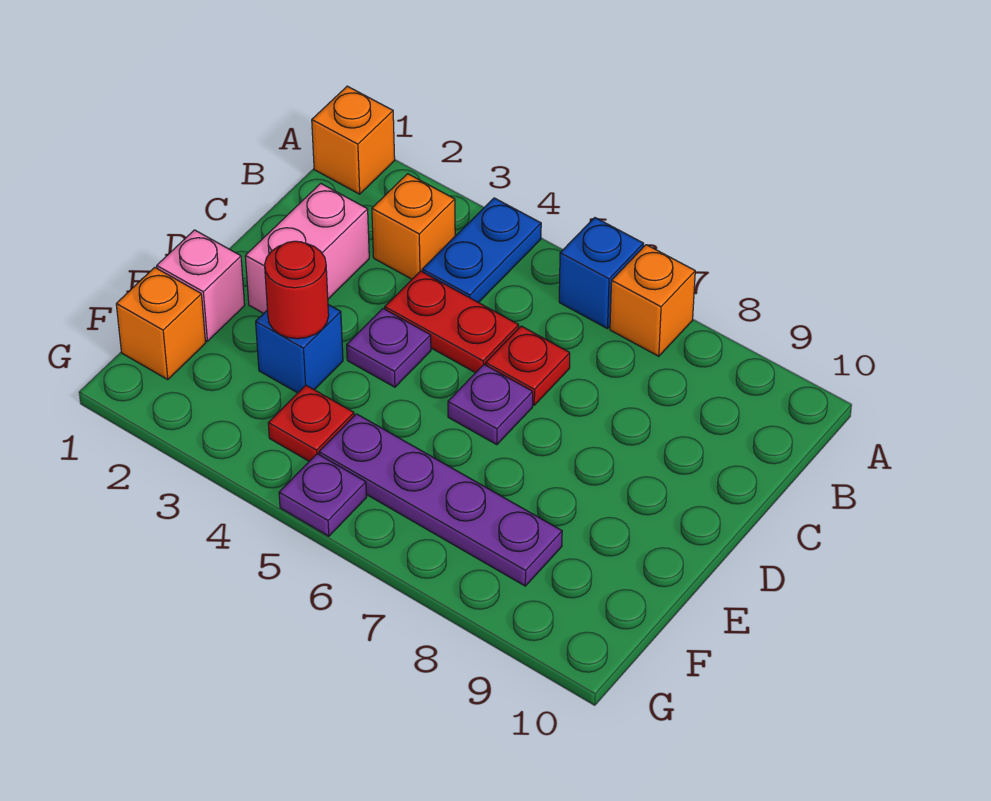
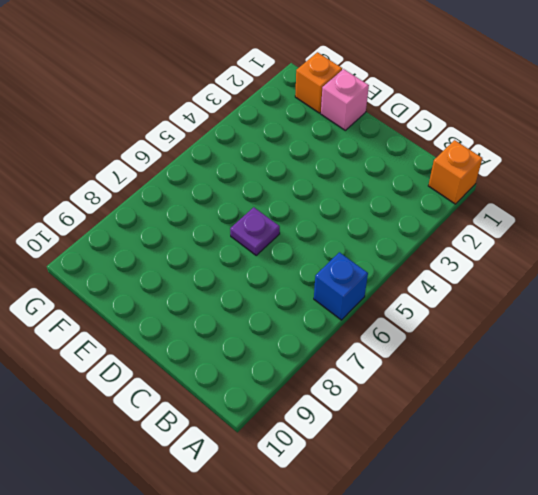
none -> blue plate A4:B4 level 1
none -> orange brick A7 level 1
none -> orange brick B3 level 1

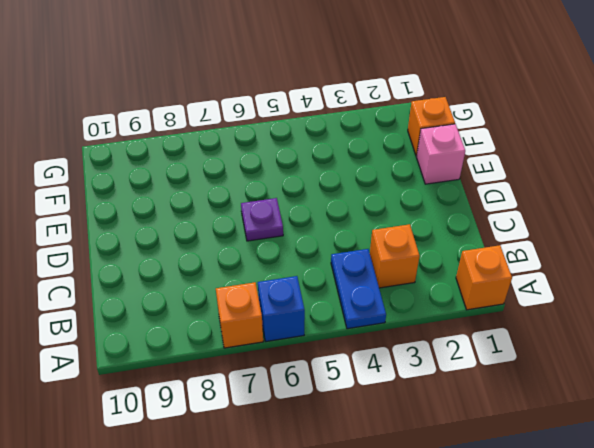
none -> pink brick C2:D2 level 1
none -> red plate C4:C5 level 1
none -> red plate C6 level 1

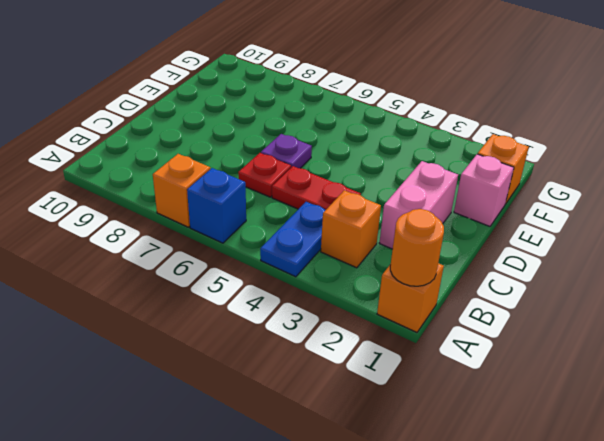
orange round brick A1 level 2 -> none
none -> purple plate D4 level 1
none -> blue brick E3 level 1
none -> red plate F4 level 1

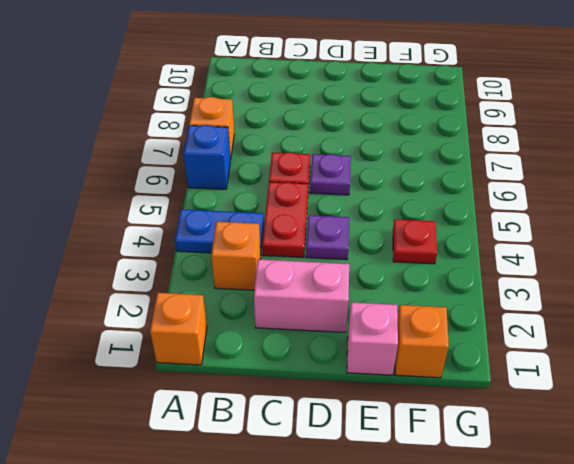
none -> blue brick E3 level 1
none -> purple plate F5:F8 level 1
none -> purple plate G5 level 1

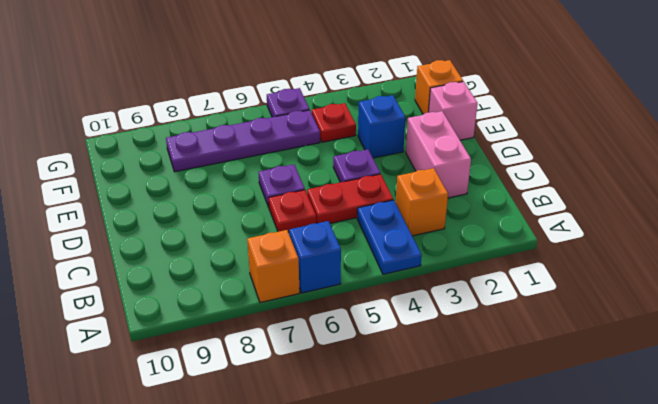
none -> orange brick A1 level 1
none -> red round brick E3 level 2

